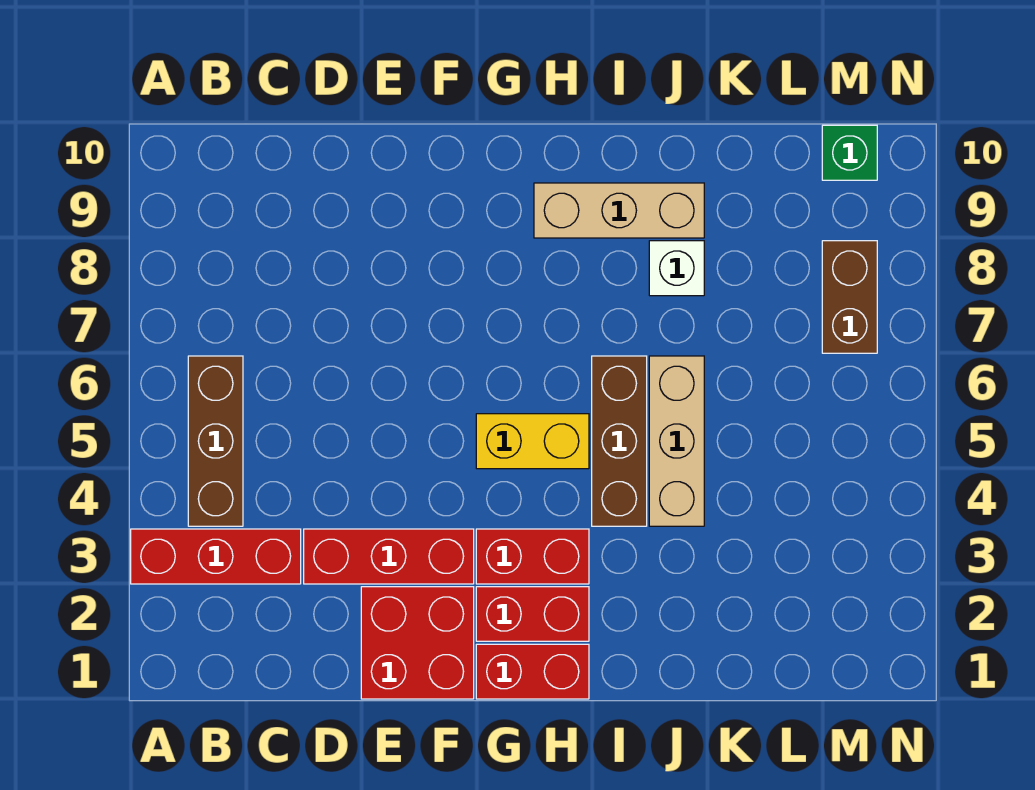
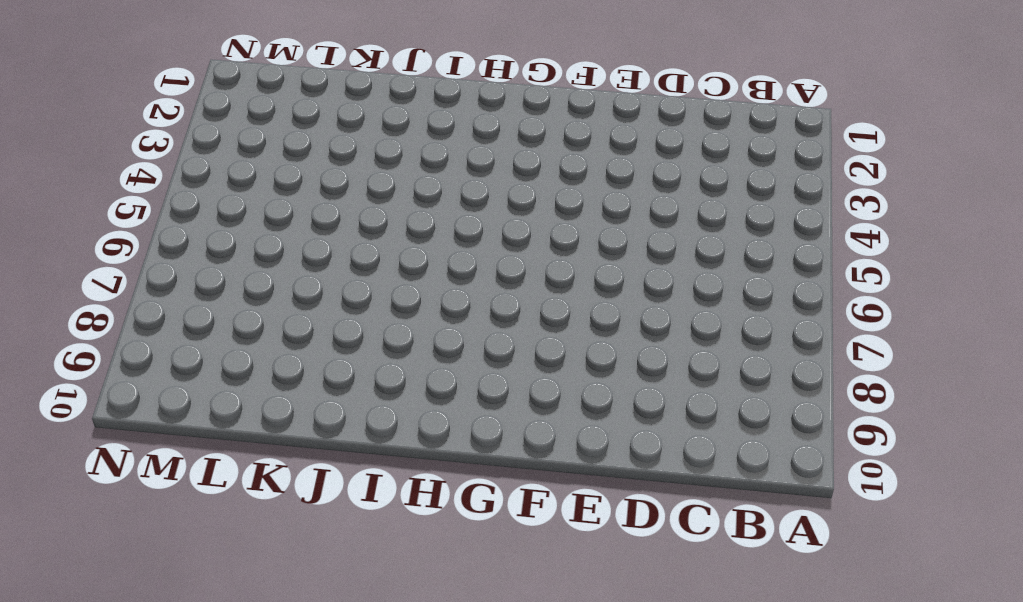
none -> red brick A3:C3 level 1
none -> brown brick B4:B6 level 1
none -> red brick D3:F3 level 1

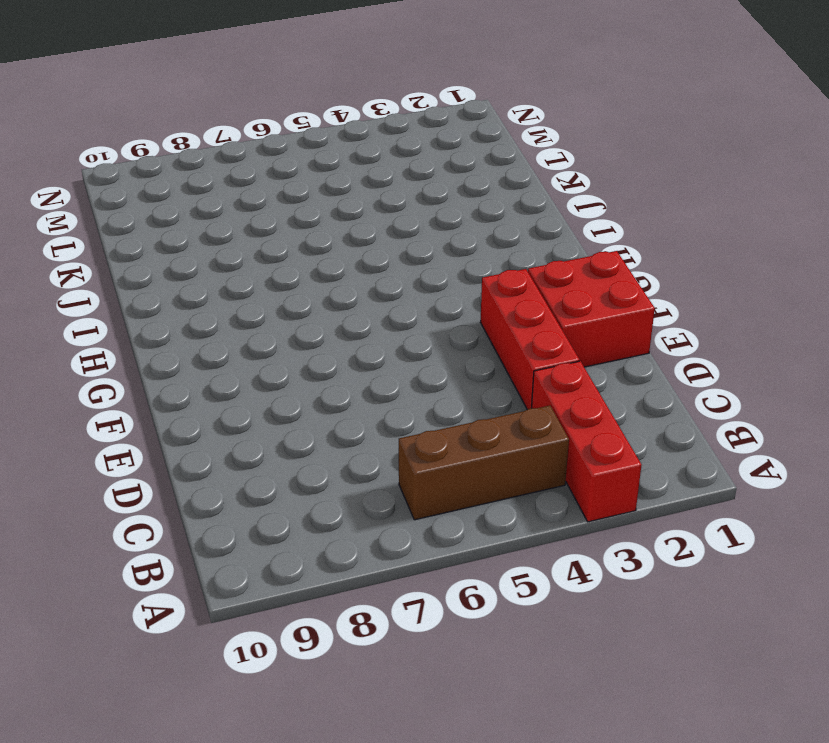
none -> red brick G1:H1 level 1
none -> red brick G2:H2 level 1
none -> red brick G3:H3 level 1

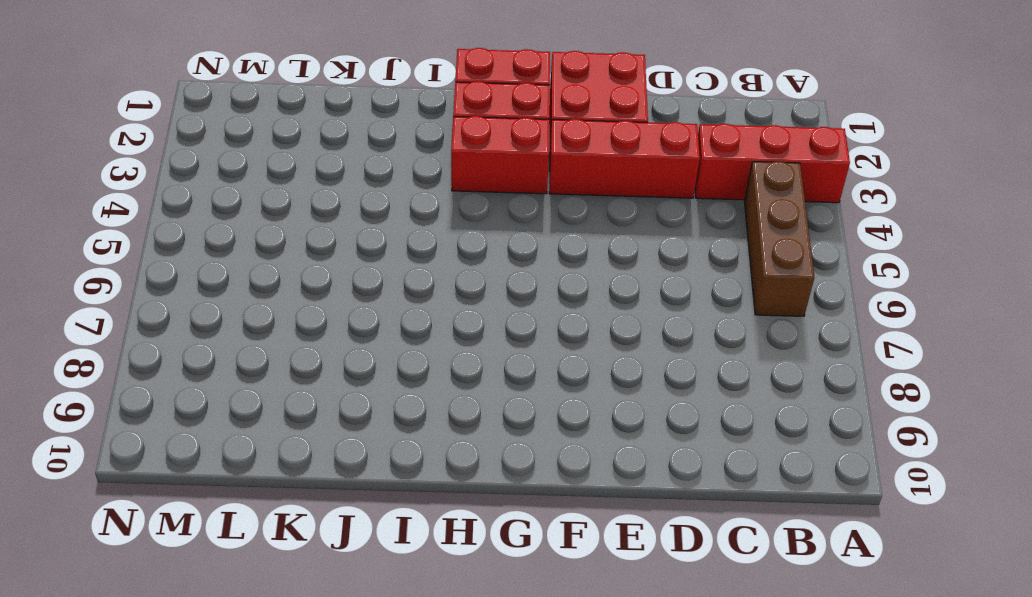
none -> yellow brick G5:H5 level 1
none -> tan brick H9:J9 level 1
none -> brown brick I4:I6 level 1

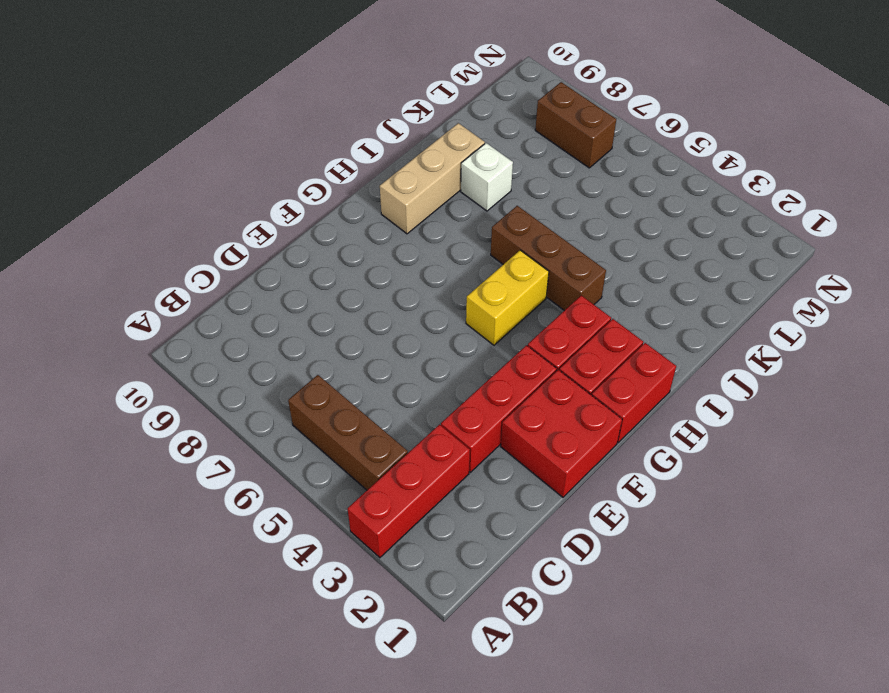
none -> tan brick J4:J6 level 1
none -> green brick M10 level 1

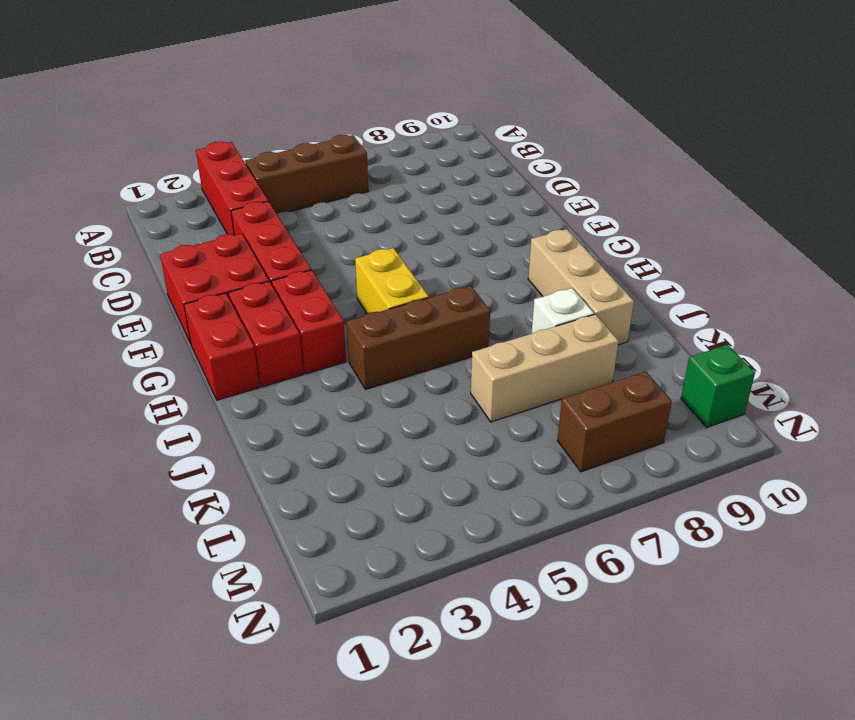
tan brick K6:K8 level 1 -> tan brick J4:J6 level 1

